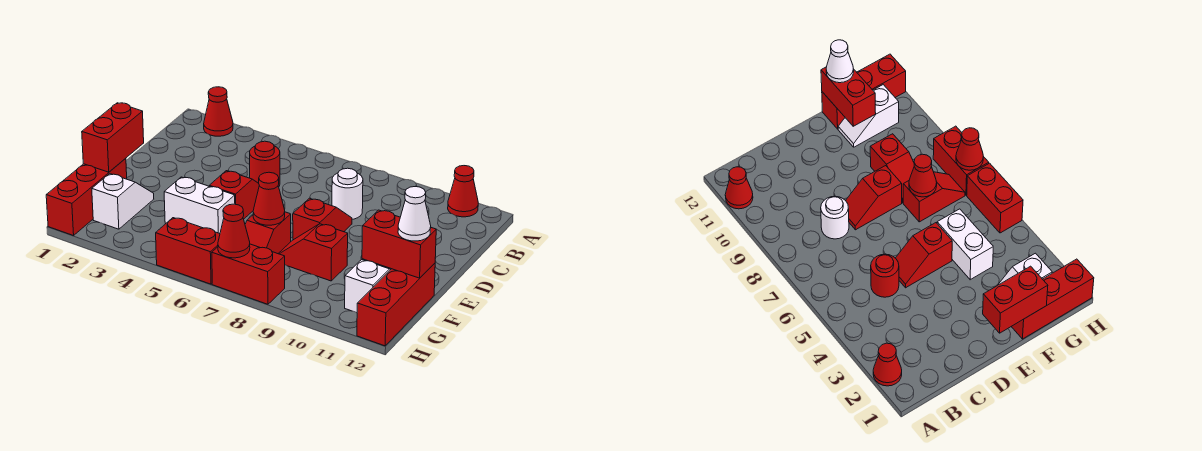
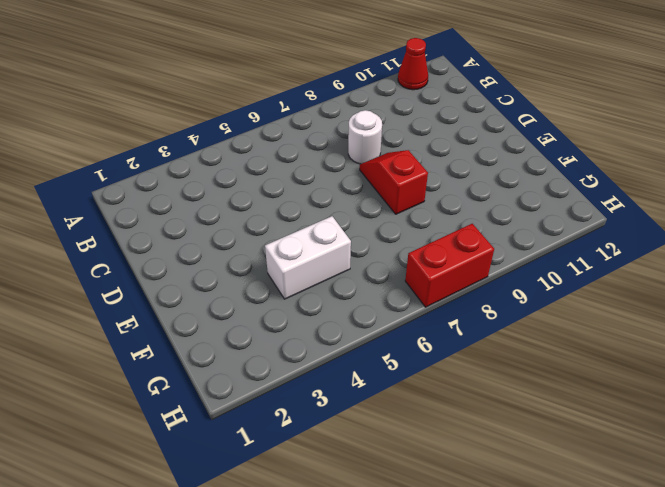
none -> red cone A2 level 1
none -> red round brick C5 level 1
none -> red slope D5:E5 level 1 top E

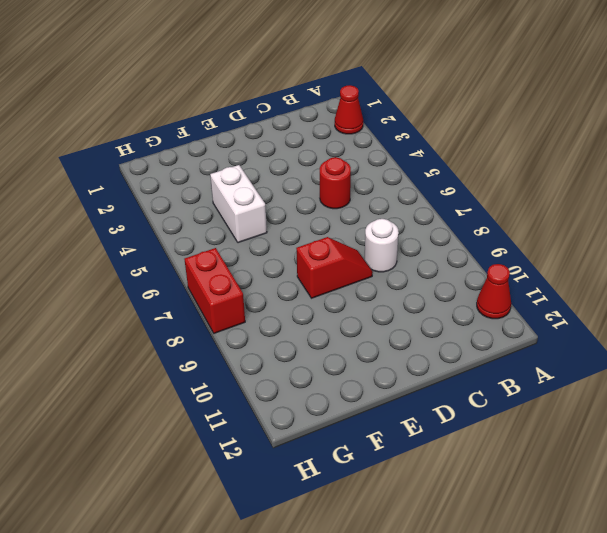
none -> red slope D5:E5 level 1 top E
none -> red brick F1:H1 level 1
none -> white slope F2:G2 level 1 top G

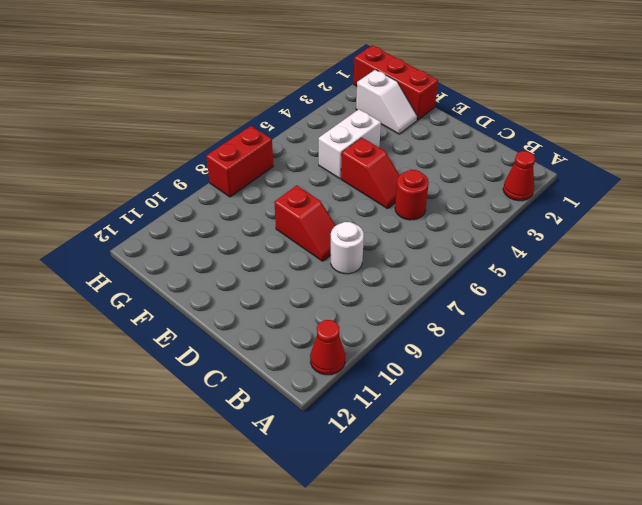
none -> red slope F7:G7 level 1 top F
none -> red slope F8:F9 level 1 top 9
none -> white slope F11:G11 level 1 top G

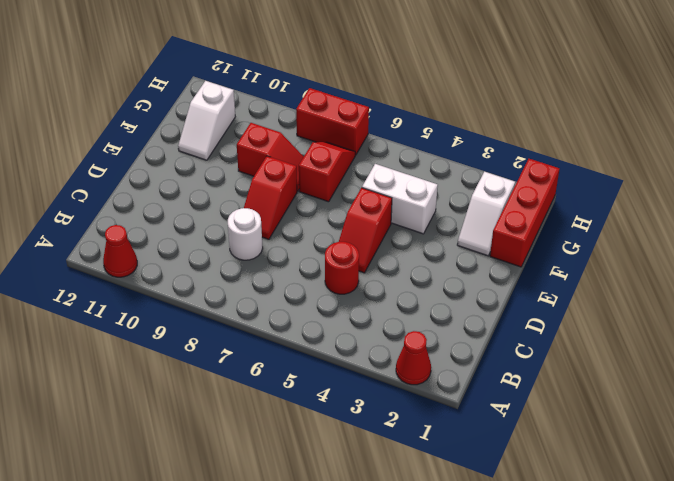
none -> red brick F12:H12 level 1
none -> red brick H5:H6 level 1
none -> red brick E1:F1 level 2

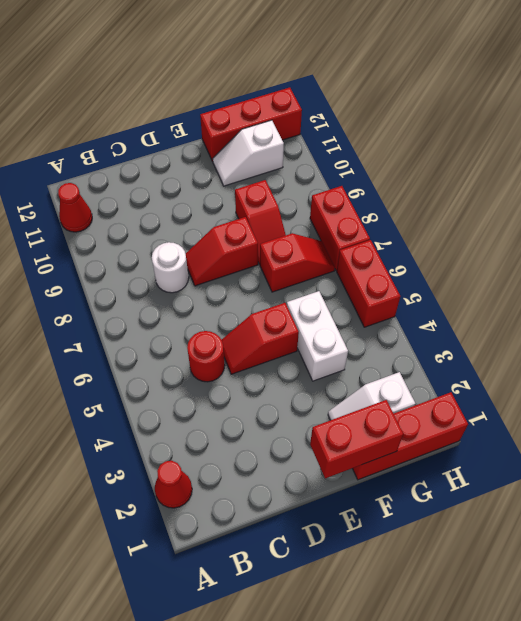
none -> red cone F7 level 2
none -> red brick F11:F12 level 2
none -> red cone H7 level 2

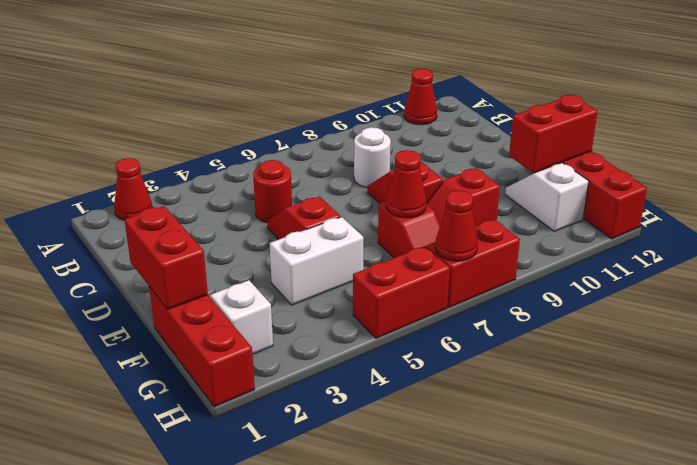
none -> white cone F12 level 3

